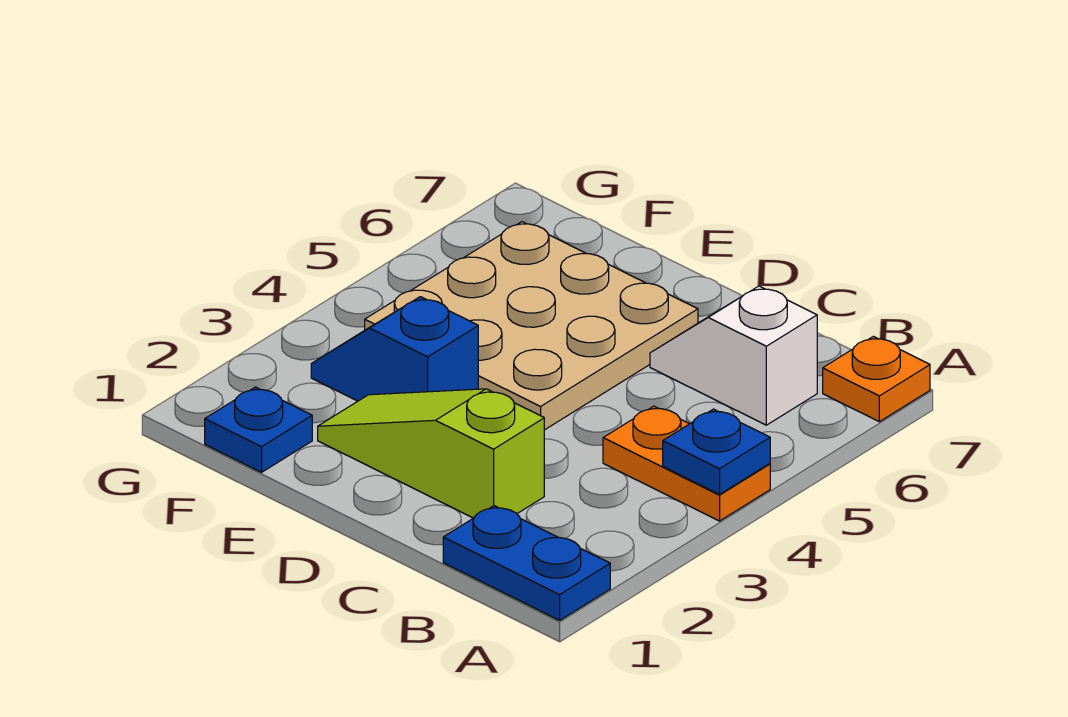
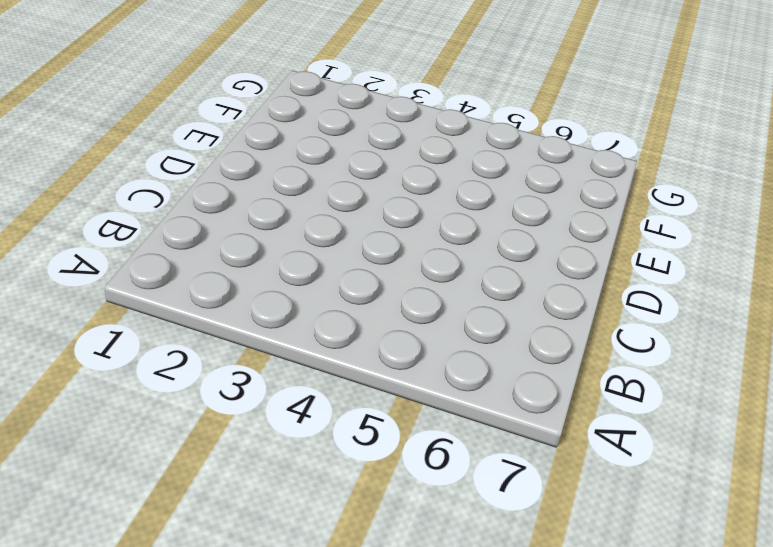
none -> blue plate A1:B1 level 1
none -> orange plate A4:B4 level 1

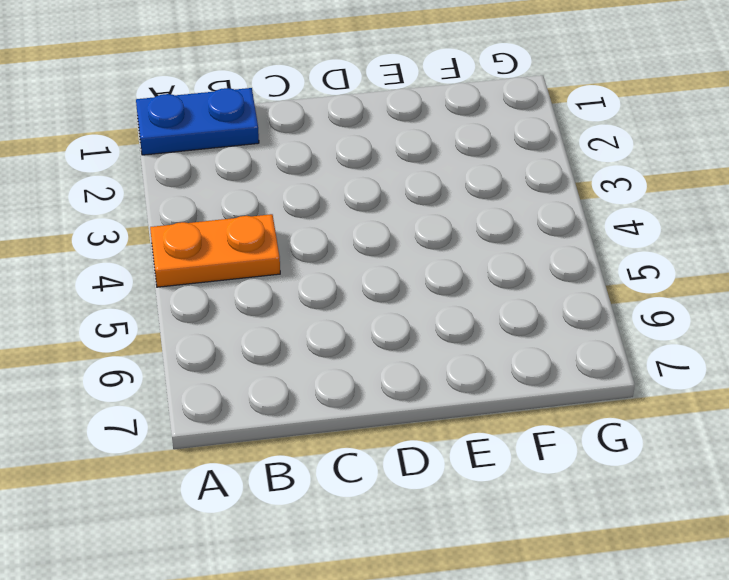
none -> orange plate A7 level 1
none -> white slope B6:C6 level 1 top B

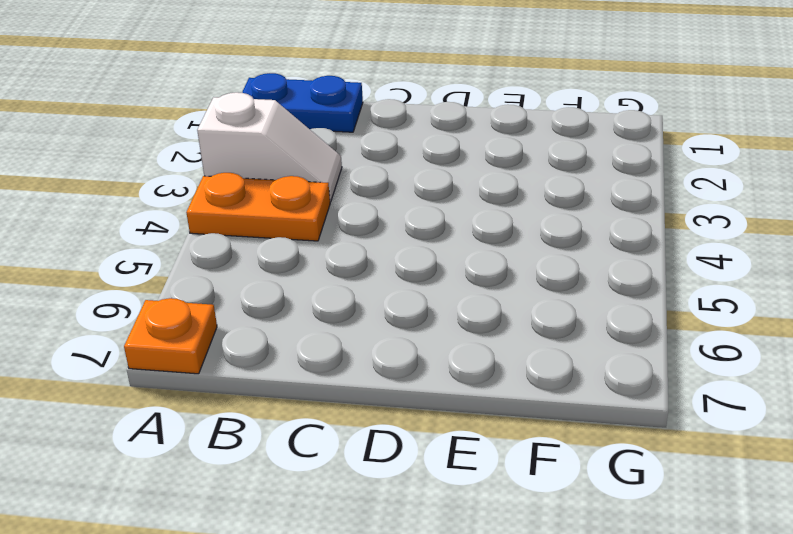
white slope A3:B3 level 1 top A -> white slope B6:C6 level 1 top B
none -> lime slope C2:E2 level 1 top C
none -> tan plate D4:F6 level 1

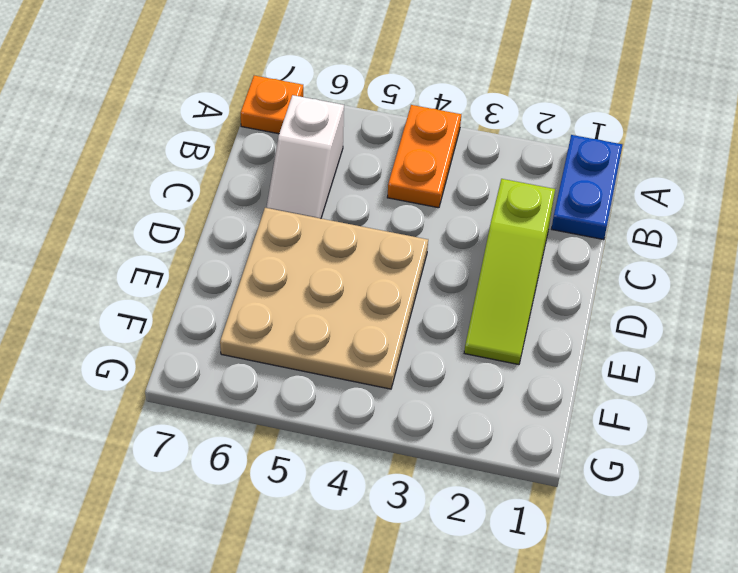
none -> blue slope E3:F3 level 1 top E
none -> blue plate F1 level 1

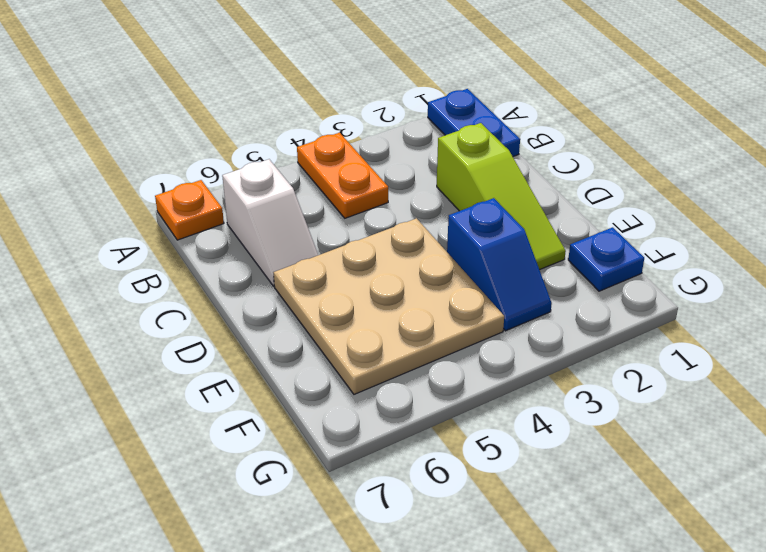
none -> blue plate A4 level 2

